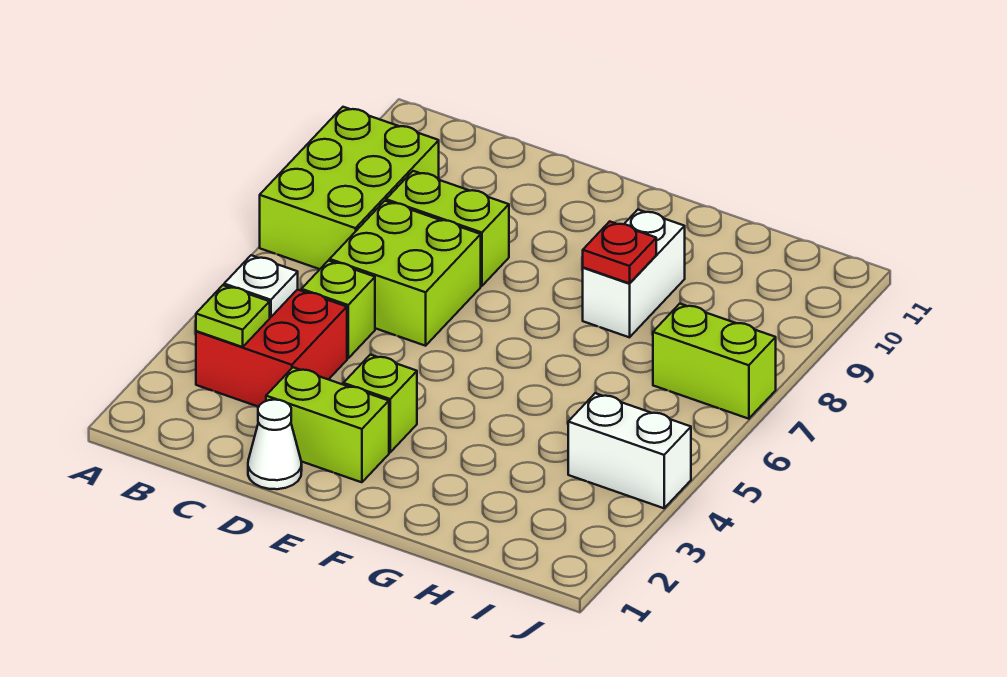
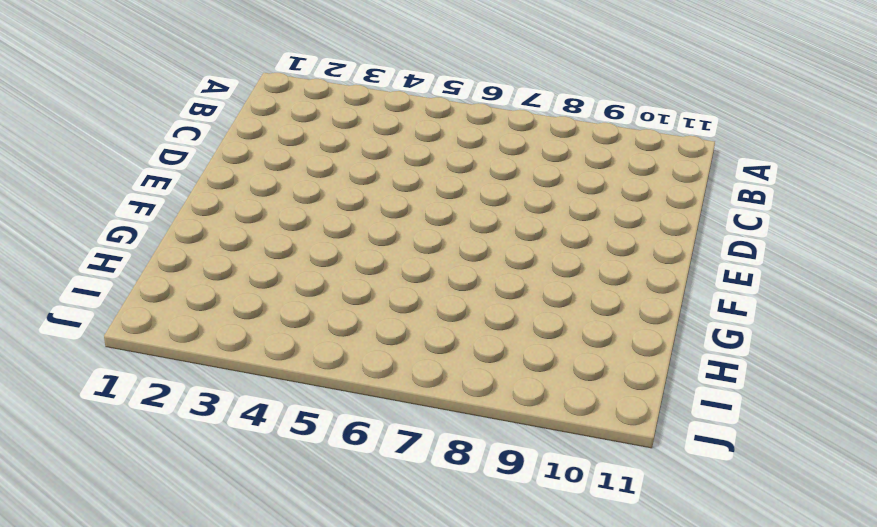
none -> lime brick A7:B9 level 1
none -> red brick B3:C4 level 1
none -> lime brick C5 level 1

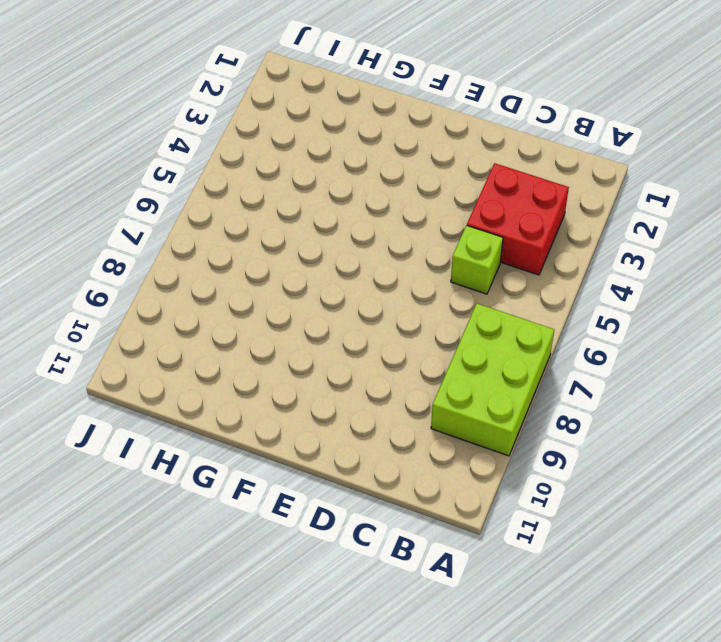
none -> lime brick C6:D7 level 1
none -> lime brick C8:D8 level 1
none -> white cone D1 level 1

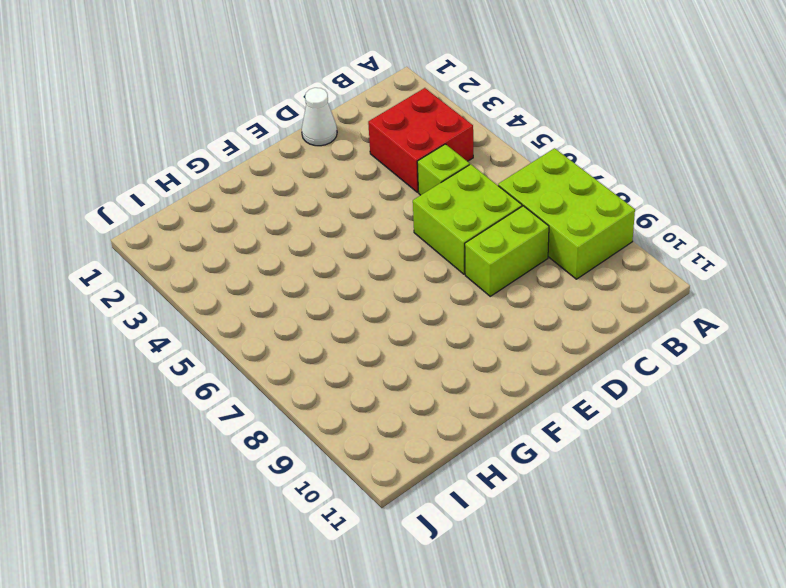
none -> lime brick D2:E2 level 1
none -> lime brick E3 level 1
none -> white brick G8:G9 level 1

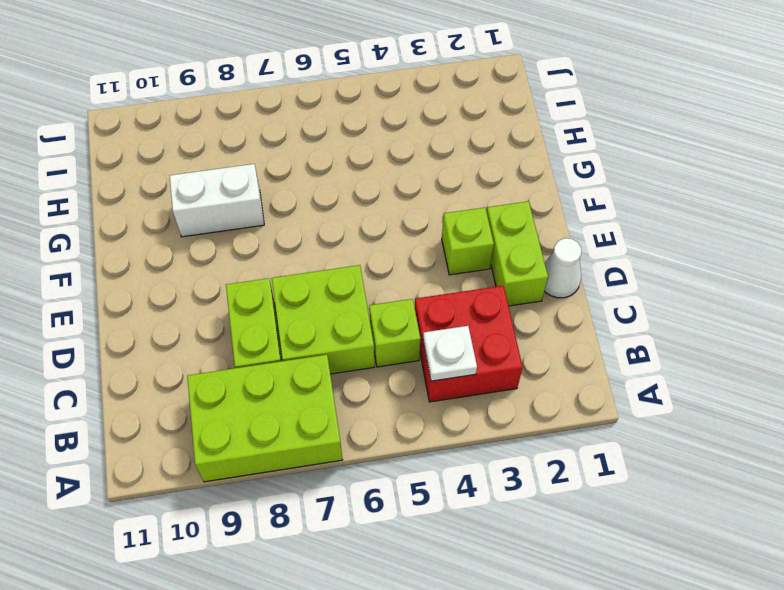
none -> white brick I4:J4 level 1
none -> lime brick I7:J7 level 1
none -> lime plate B3 level 2

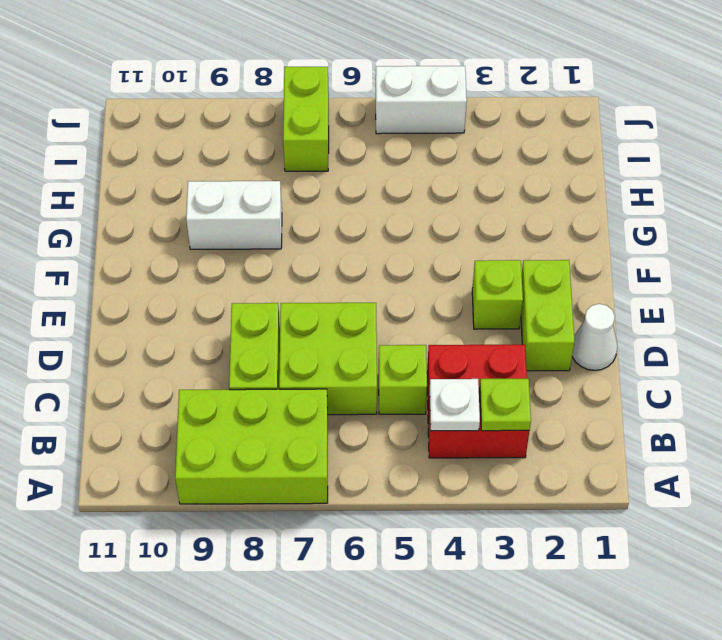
white brick J4:J5 level 1 -> white brick I4:J4 level 1
none -> red plate G8 level 2

